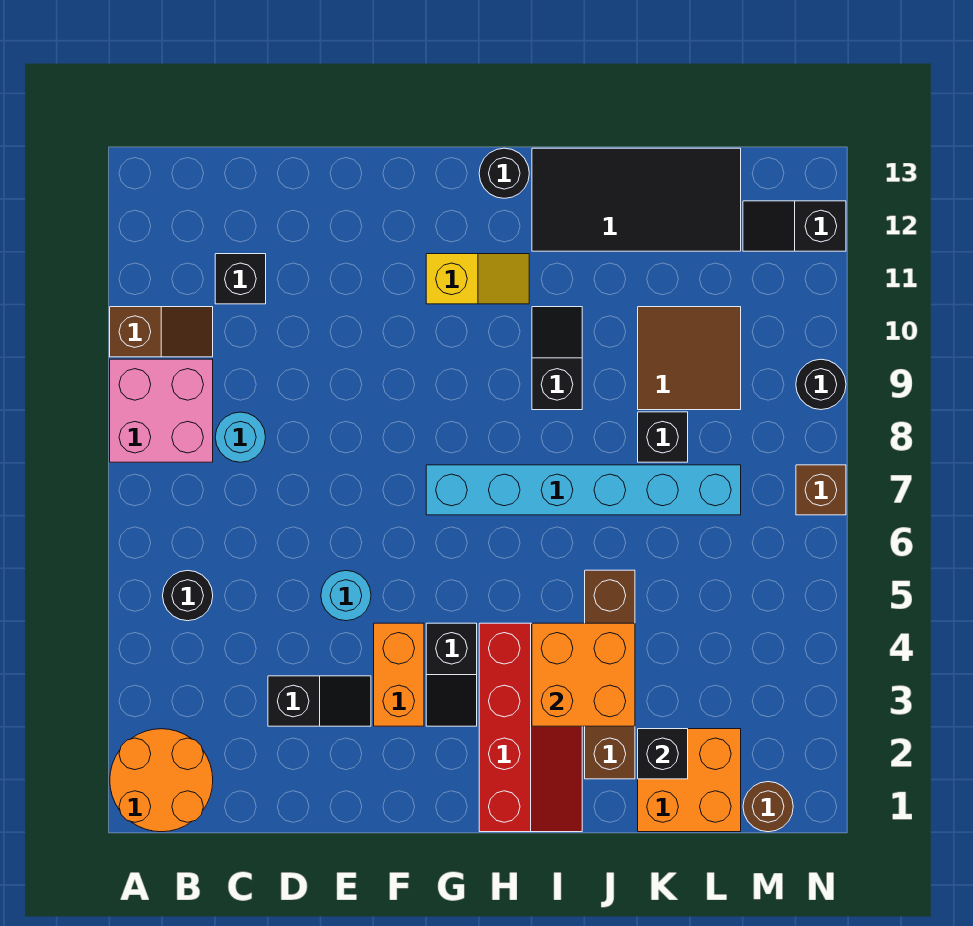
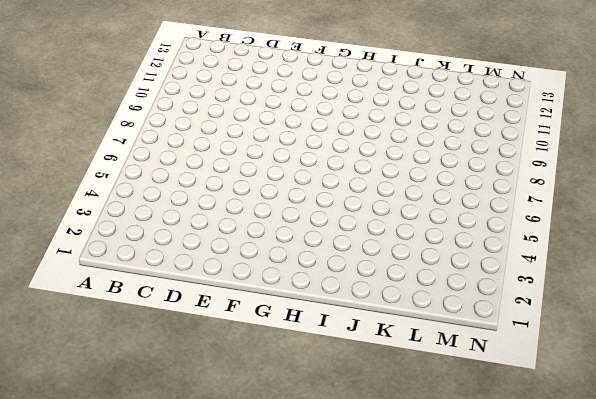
none -> orange round brick A1:B2 level 1
none -> pink brick A8:B9 level 1
none -> brown slope A10:B10 level 1 top A

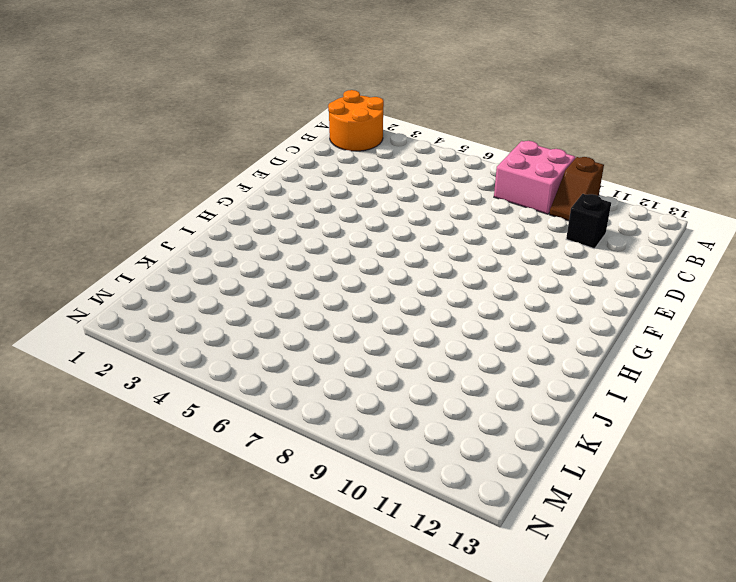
none -> black round brick B5 level 1
none -> cyan round brick C8 level 1
none -> black slope D3:E3 level 1 top D

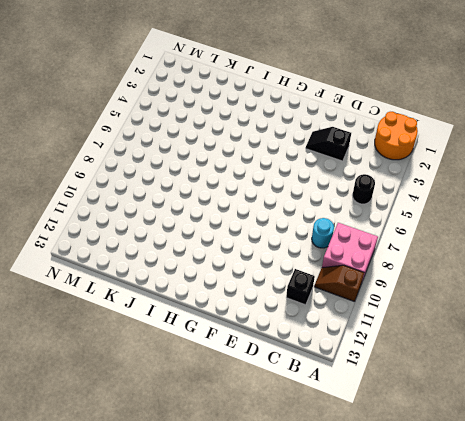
none -> cyan round brick E5 level 1
none -> orange brick F3:F4 level 1
none -> black slope G3:G4 level 1 top 4

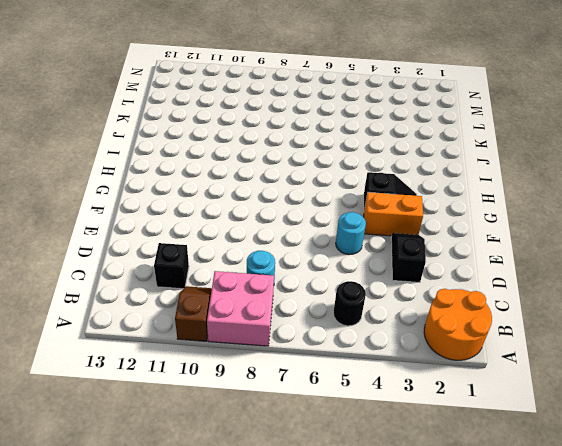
none -> cyan brick G7:L7 level 1
none -> yellow slope G11:H11 level 1 top G
none -> red slope H1:I4 level 1 top H

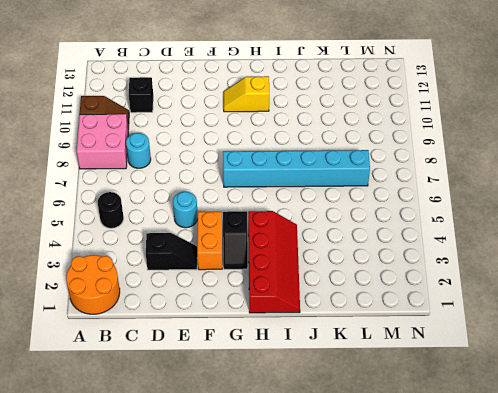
yellow slope G11:H11 level 1 top H -> yellow slope G11:H11 level 1 top G
none -> black round brick H13 level 1
none -> black slope I9:I10 level 1 top 9
none -> black tile I12:L13 level 1

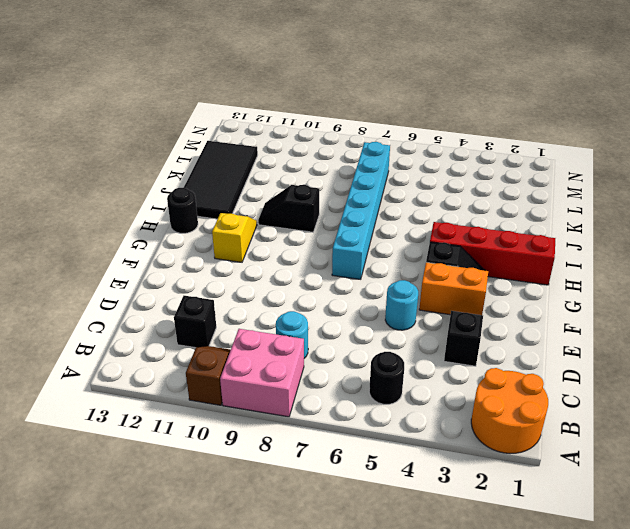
none -> brown brick J2:J5 level 1
none -> orange brick K1:L2 level 1
none -> black brick K8 level 1

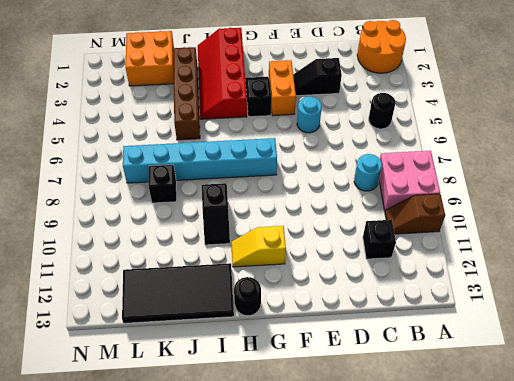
none -> brown tile K9:L10 level 1
none -> brown round brick M1 level 1
none -> black slope M12:N12 level 1 top N

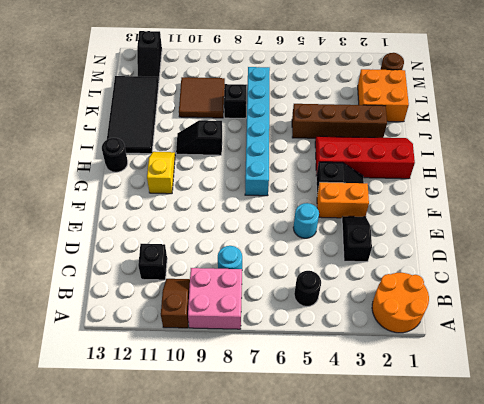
none -> brown brick N7 level 1
none -> black round brick N9 level 1
none -> orange brick I3:J4 level 2

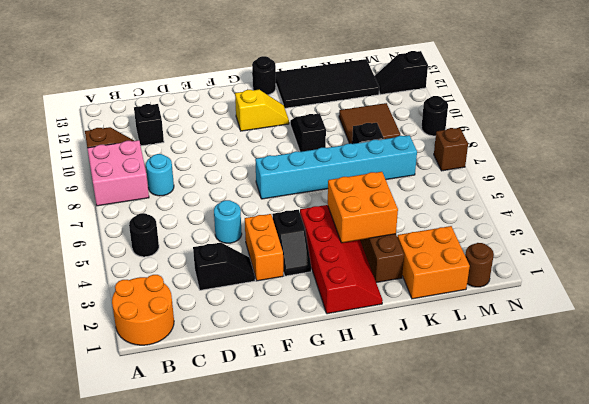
none -> black brick K2 level 2

